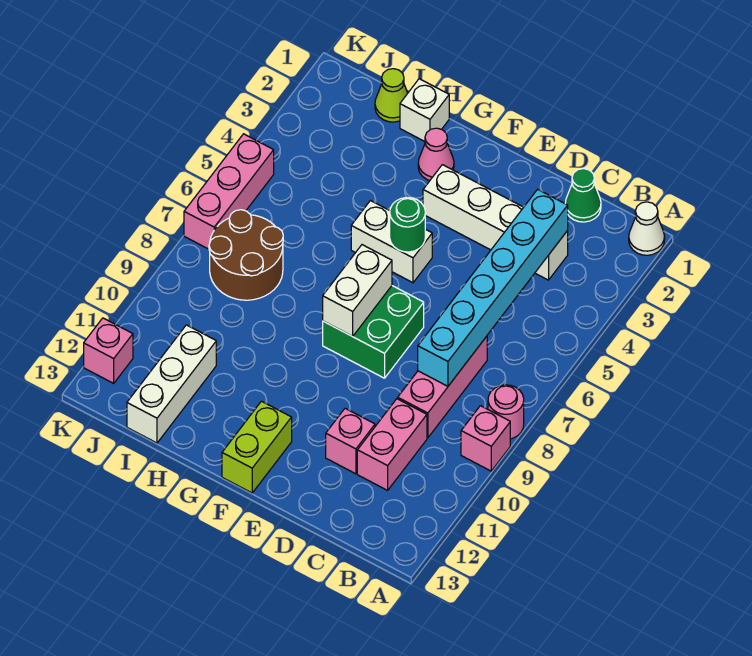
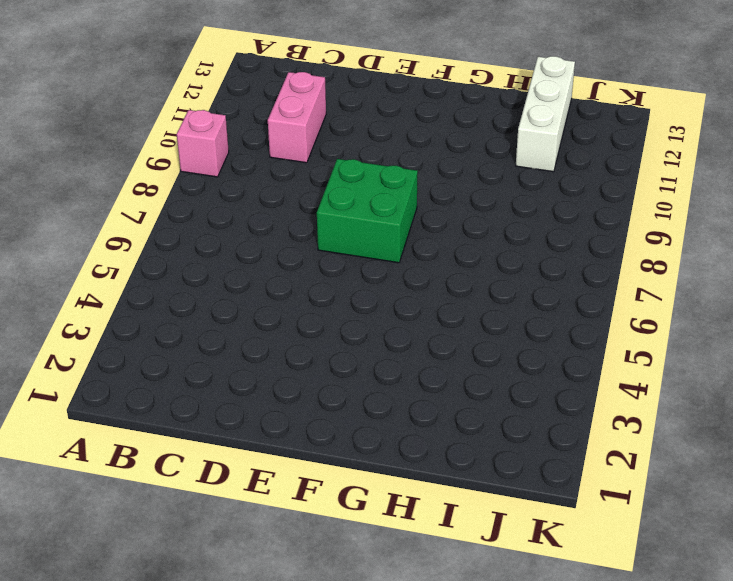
none -> white cone A1 level 1
none -> pink round brick A8 level 1
none -> green cone C1 level 1

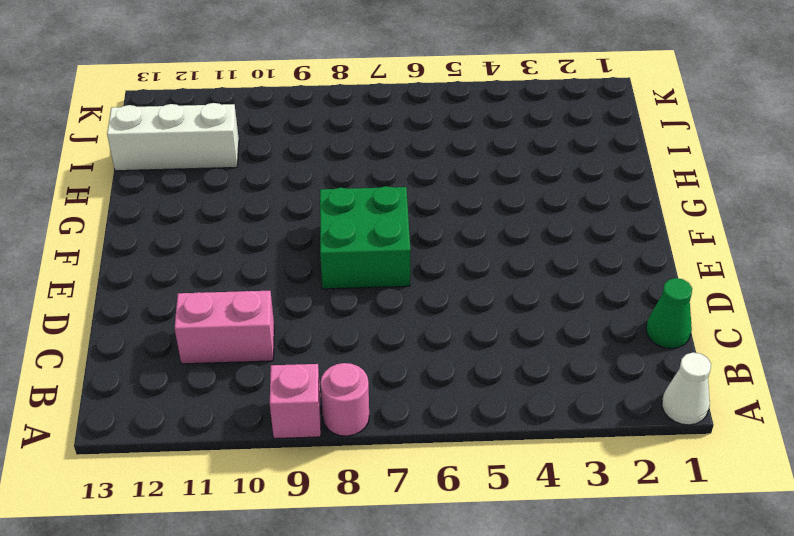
none -> white brick C3:F3 level 1
none -> pink brick C7:C9 level 1
none -> pink brick D11 level 1

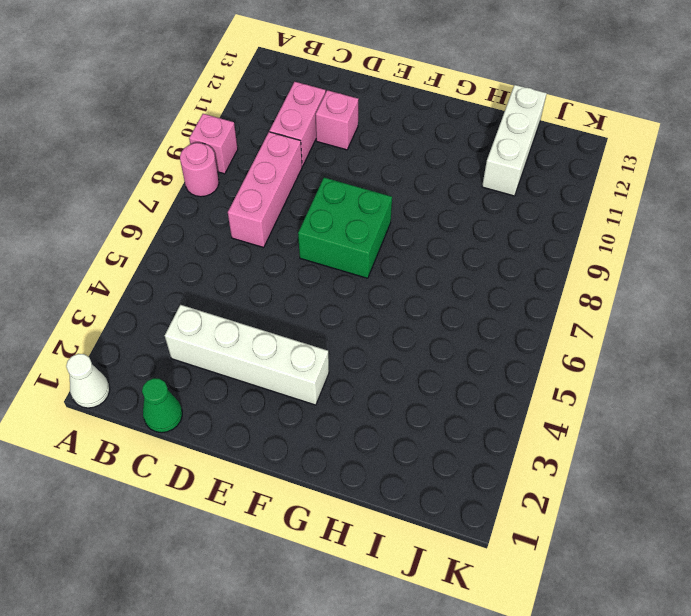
none -> white brick F5:G5 level 1
none -> lime brick F12:F13 level 1
none -> pink cone G2 level 1

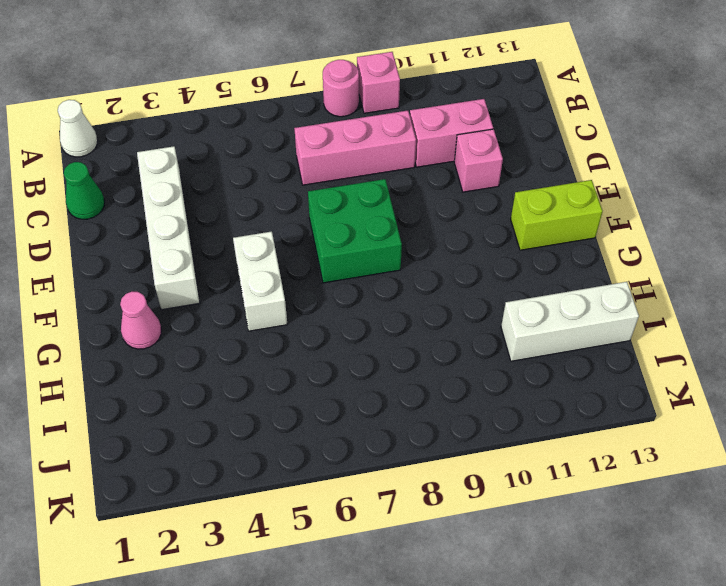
none -> white brick H1 level 1
none -> lime cone I1 level 1
none -> brown round brick I7:J8 level 1

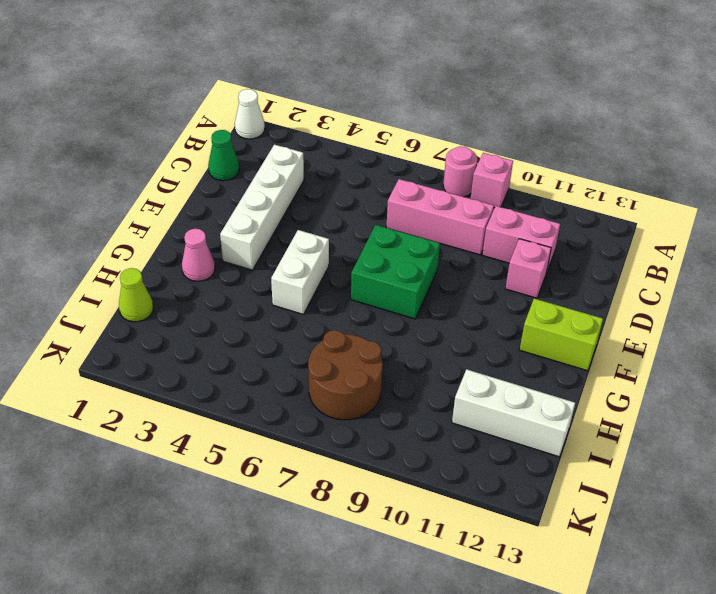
none -> white brick H1 level 1
none -> pink brick K5:K7 level 1
none -> pink brick K12 level 1

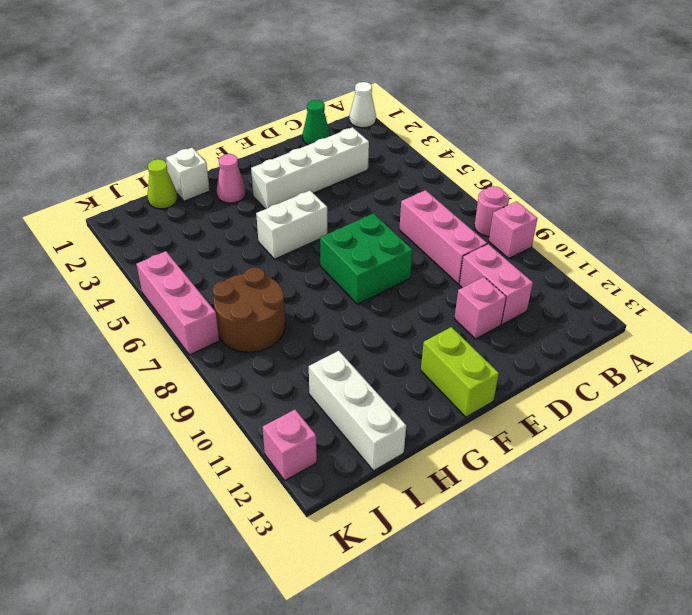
none -> cyan brick C3:C8 level 2
none -> green round brick F5 level 2
none -> white brick F7:F8 level 2

